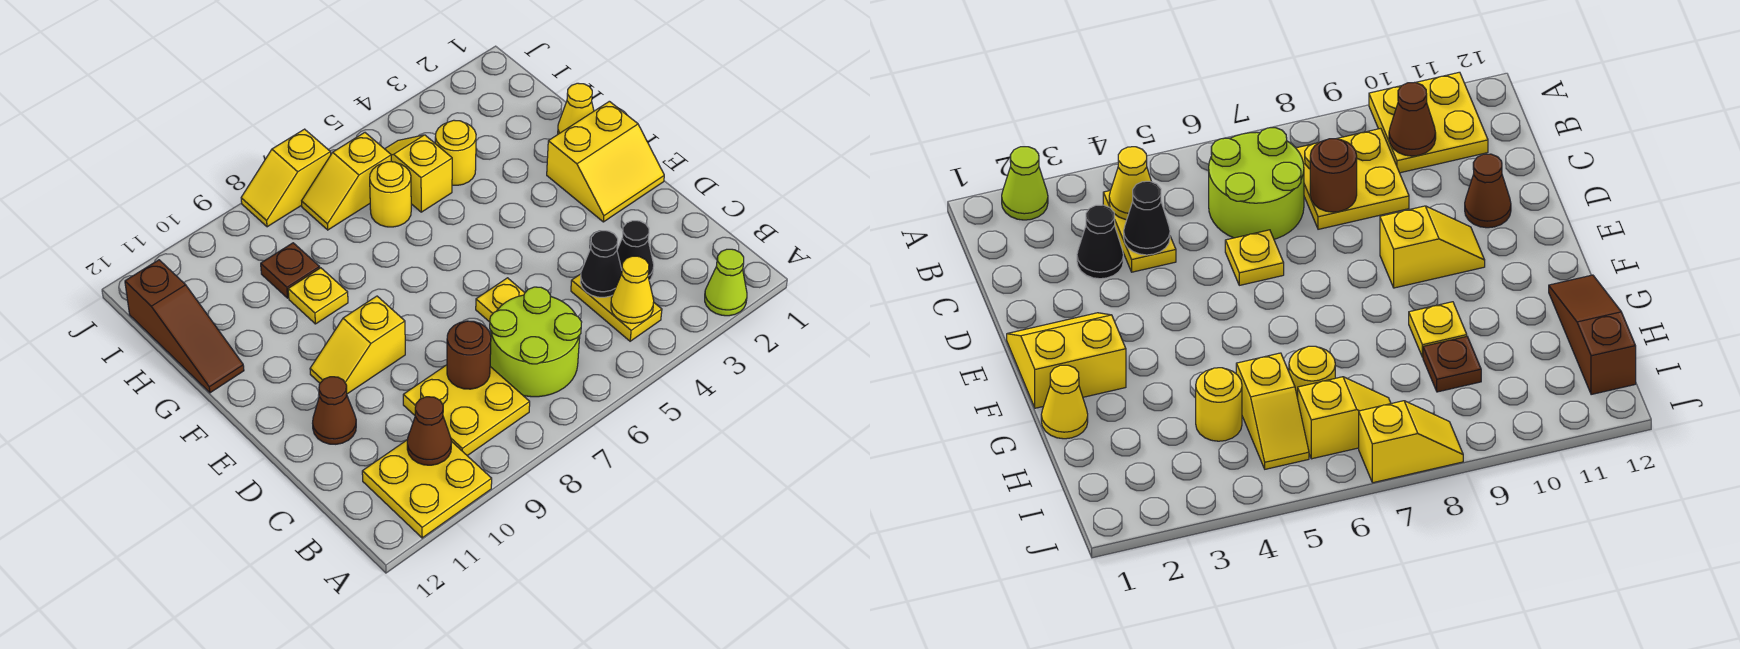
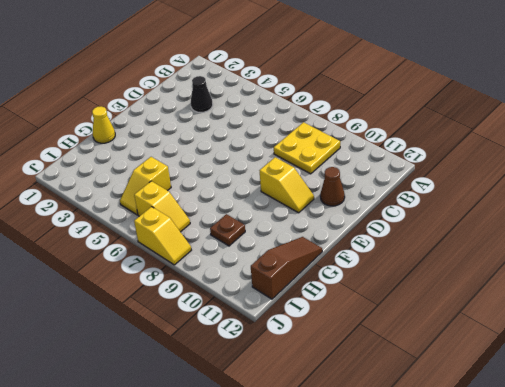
none -> lime cone A2 level 1
none -> yellow plate A10:B11 level 1
none -> yellow plate B4:C4 level 1

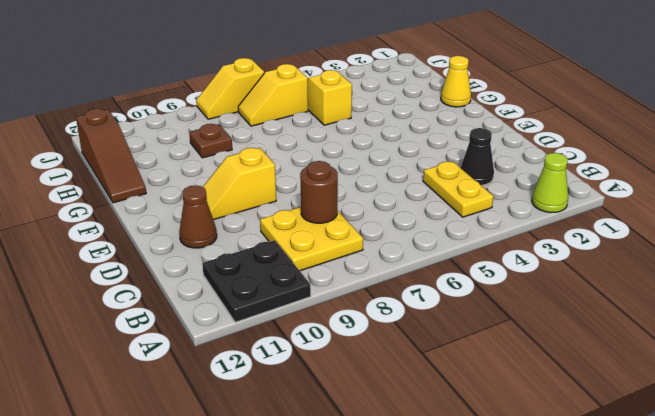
black plate A10:B11 level 1 -> yellow plate A10:B11 level 1
none -> lime round brick B6:C7 level 1
none -> yellow plate D6 level 1
none -> yellow slope E1:F2 level 1 top F

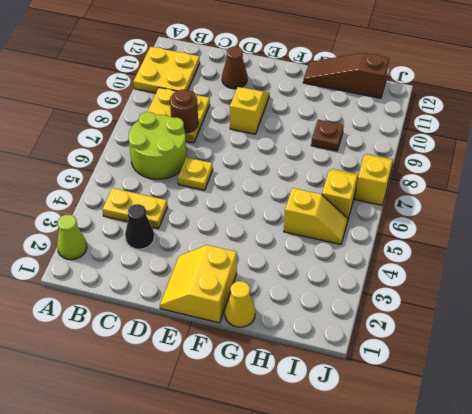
none -> yellow plate G9 level 1
none -> yellow round brick H4 level 1
none -> yellow round brick H6 level 1

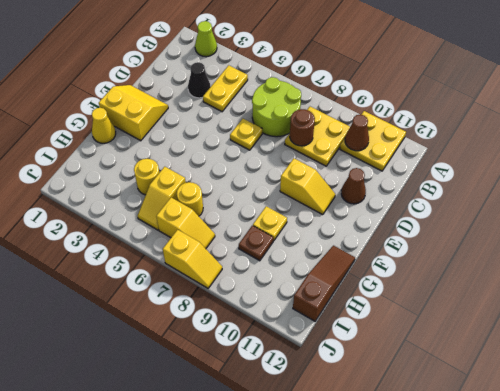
none -> yellow cone B4 level 2
none -> black cone C4 level 2

